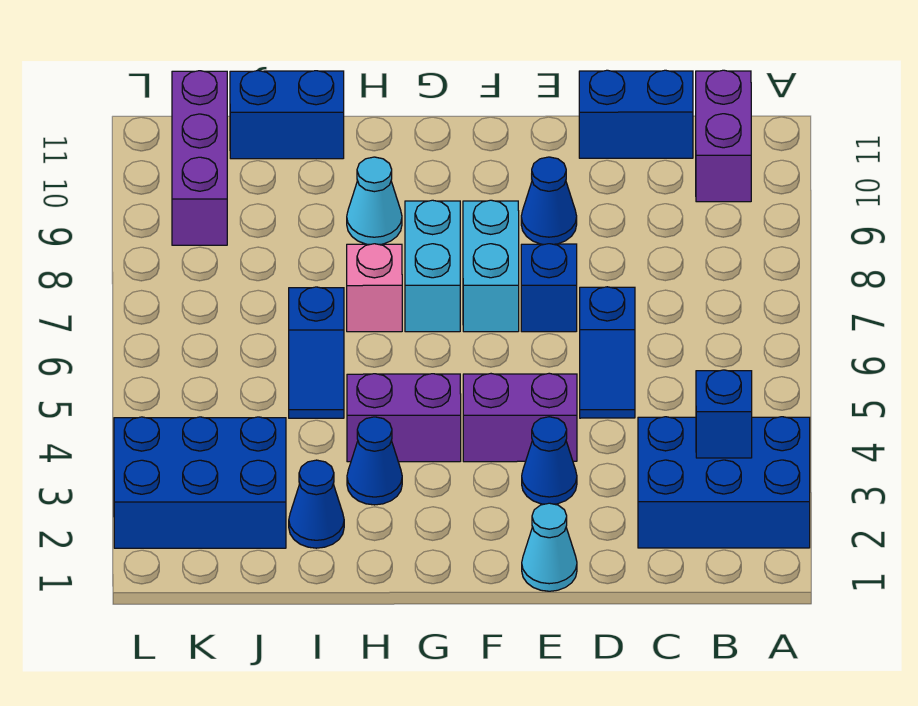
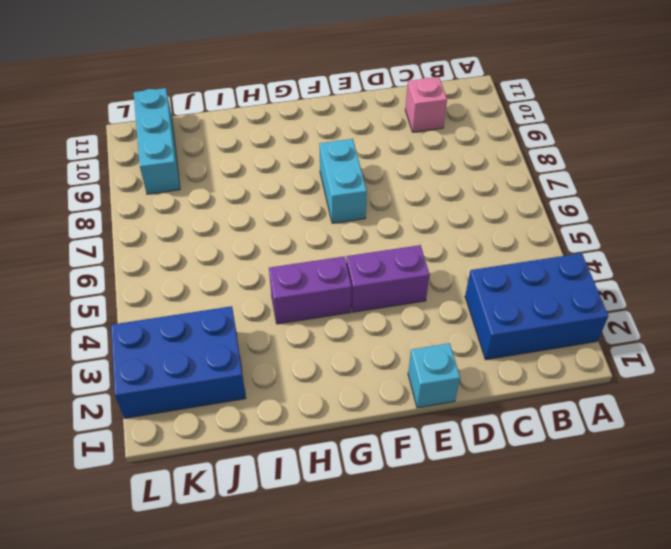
pink brick C10 level 1 -> pink brick H7 level 1
cyan brick E1 level 1 -> cyan cone E1 level 1
cyan brick K9:K11 level 1 -> purple brick K9:K11 level 1
none -> purple brick B10:B11 level 1
none -> blue brick C11:D11 level 1
none -> blue slope D5:D6 level 1 top 6

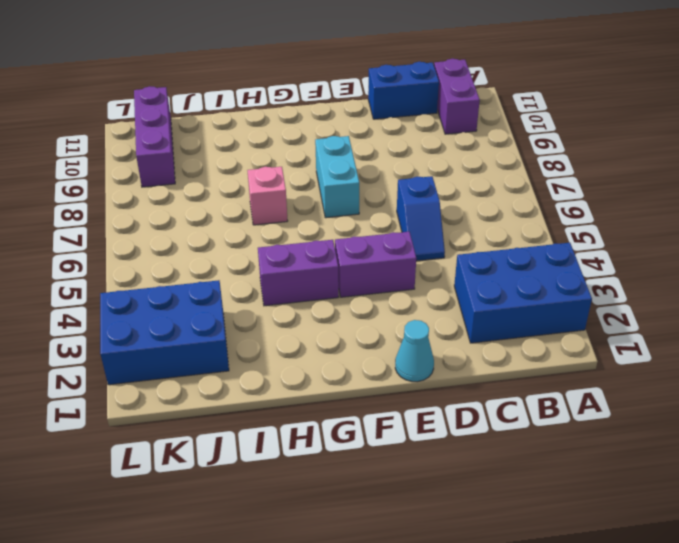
none -> blue cone E3 level 1
none -> blue brick E7 level 1
none -> blue cone E9 level 1

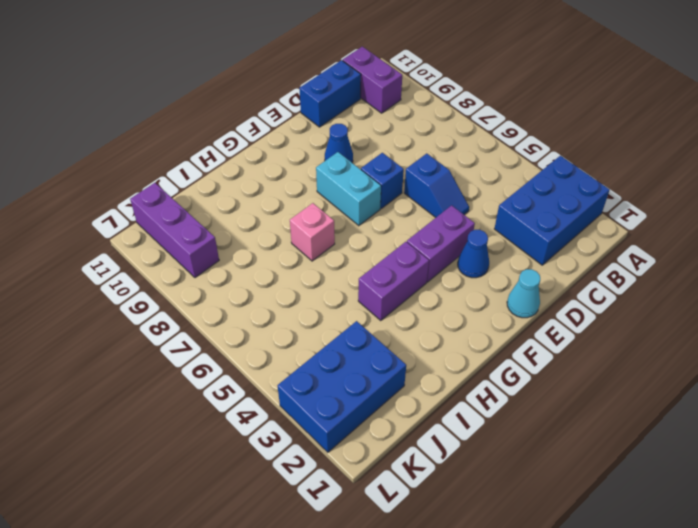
none -> cyan brick G7:G8 level 1
none -> blue cone H3 level 1
none -> cyan cone H9 level 1

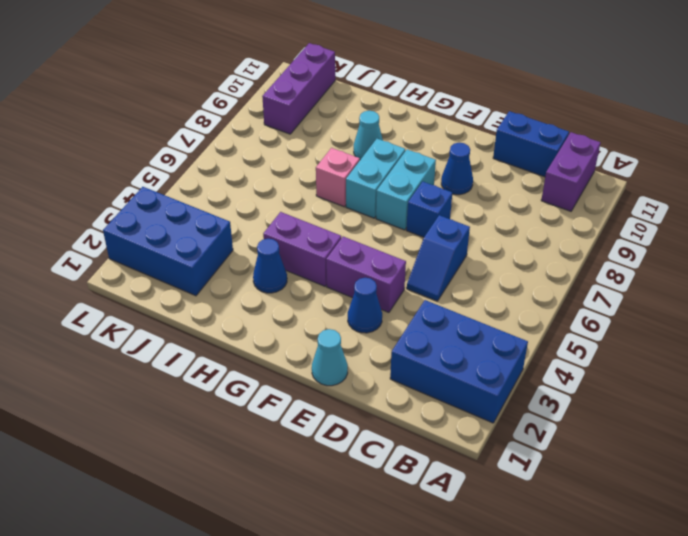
none -> blue cone I2 level 1
none -> blue slope I5:I6 level 1 top 6
none -> blue brick I11:J11 level 1

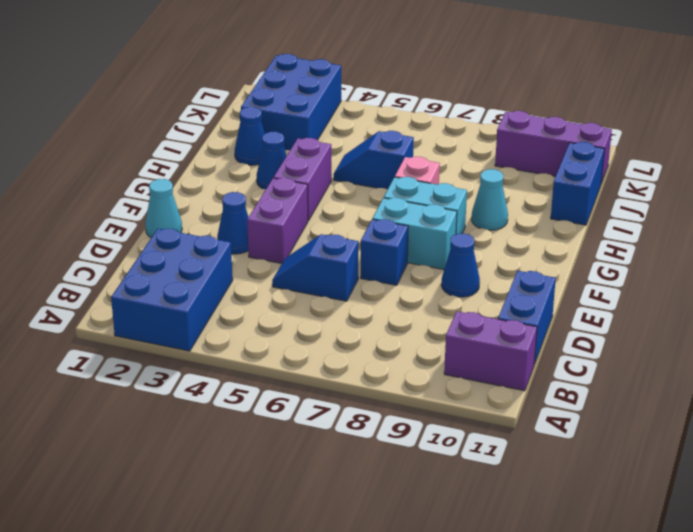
none -> blue brick B3 level 2

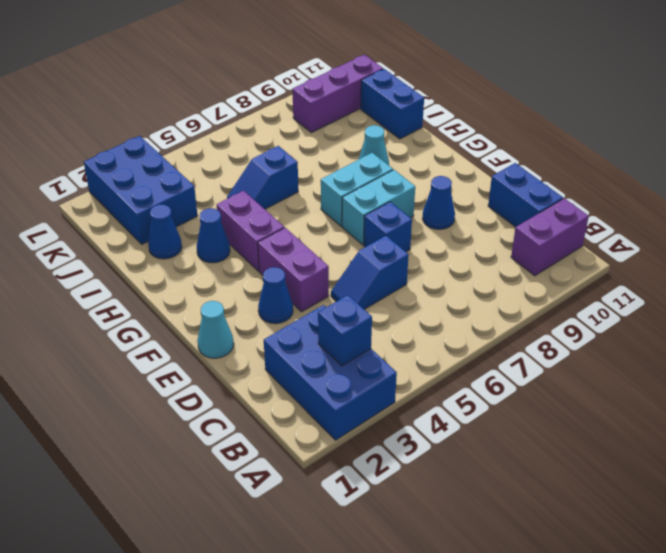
none -> pink brick H7 level 1

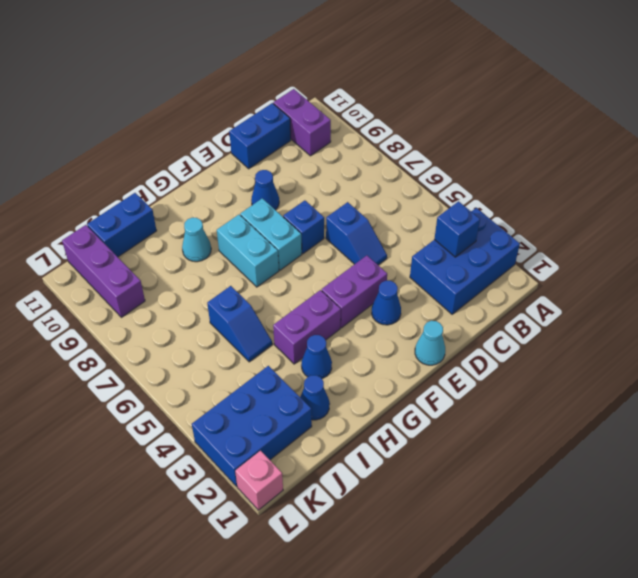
pink brick L1 level 1 -> pink brick H7 level 1

